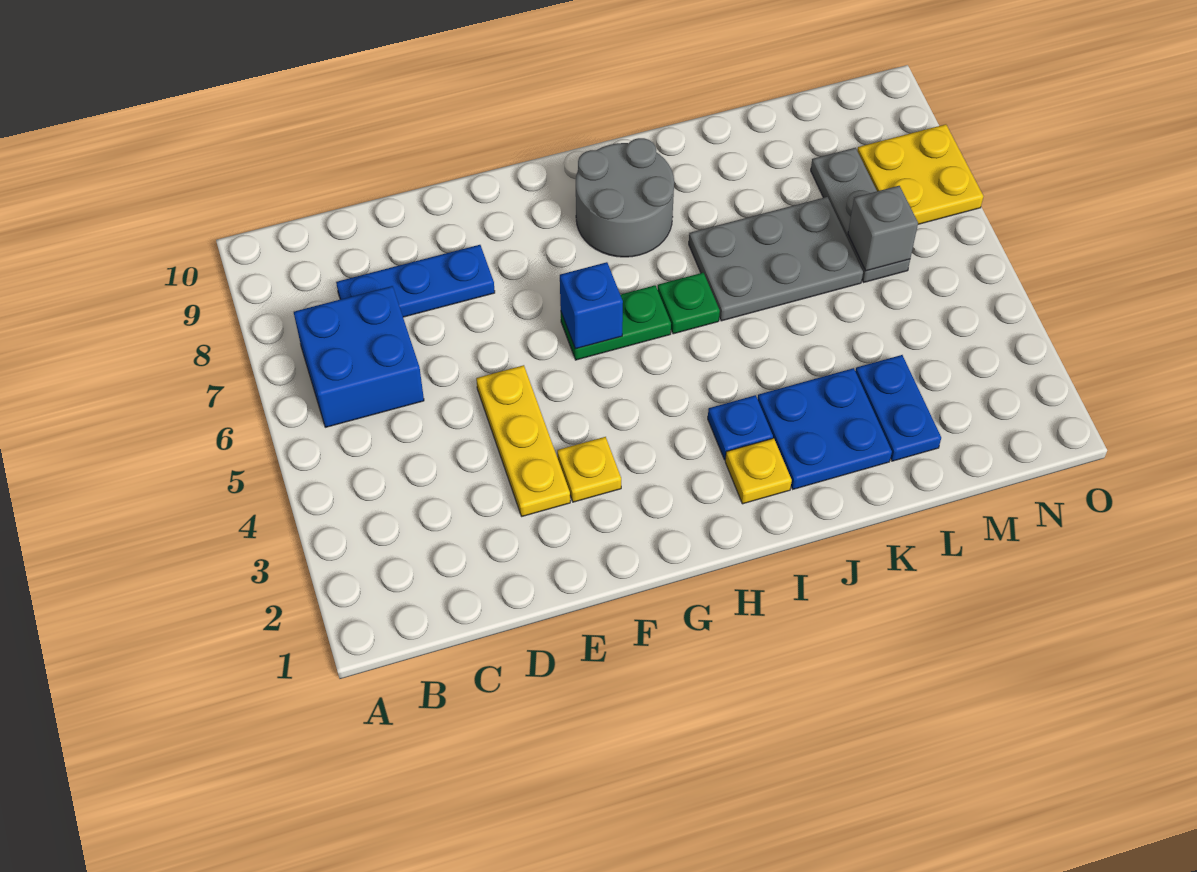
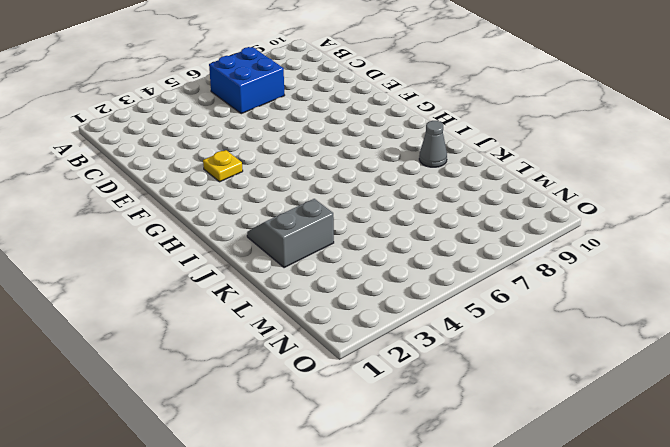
grey slope J2:K3 level 1 top K -> blue plate J2:K3 level 1
grey cone J9 level 1 -> none
none -> blue plate C8:E8 level 1
none -> yellow plate E3:E5 level 1
none -> green plate G6:H6 level 1

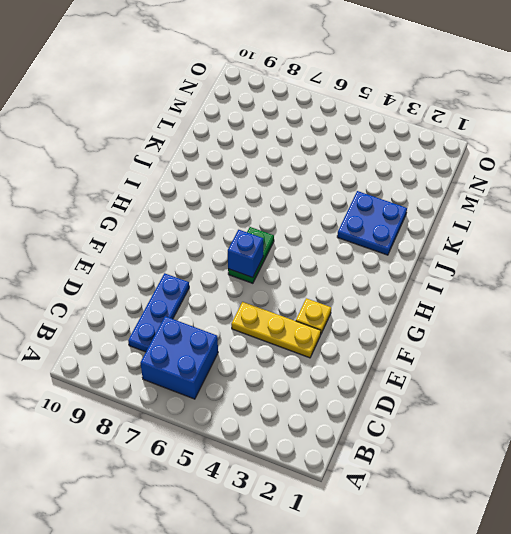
none -> grey round brick H8:I9 level 1
none -> yellow plate I2 level 1
none -> blue plate I3 level 1

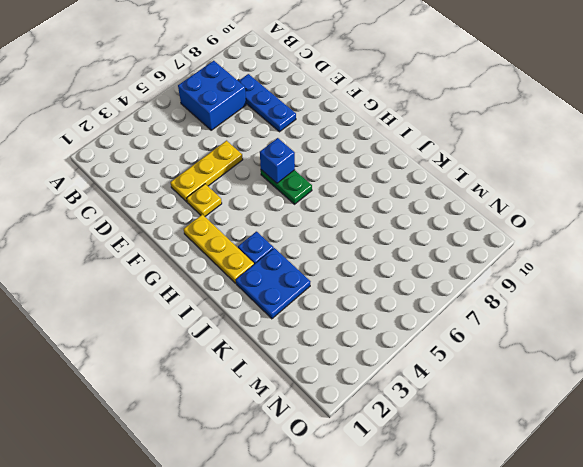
yellow plate G2:I2 level 1 -> yellow plate I2 level 1
none -> grey round brick H8:I9 level 1
none -> green plate I6 level 1
none -> grey plate J6:L7 level 1

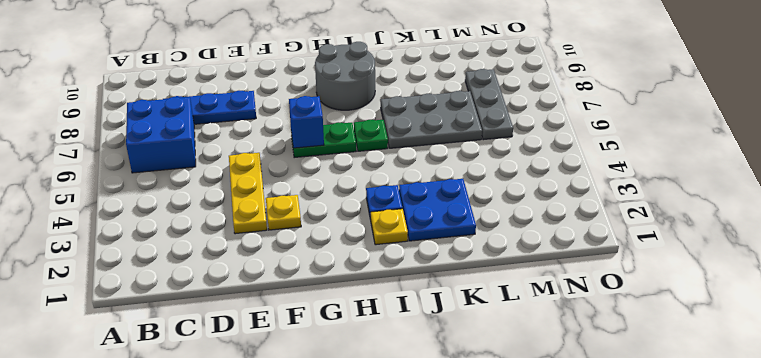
none -> blue plate L2:L3 level 1
none -> yellow plate N7:O8 level 1
none -> grey brick M6 level 2

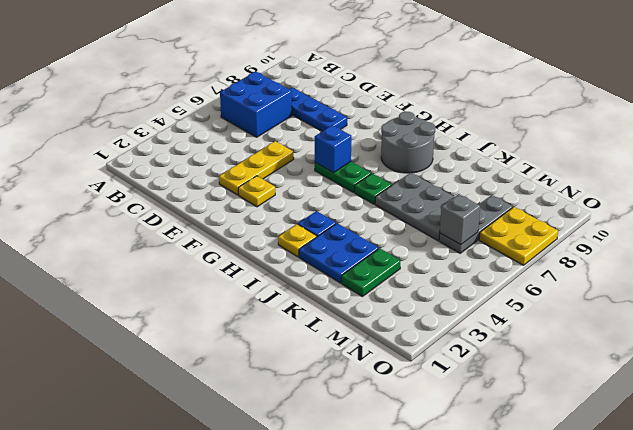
green plate L2:L3 level 1 -> blue plate L2:L3 level 1

